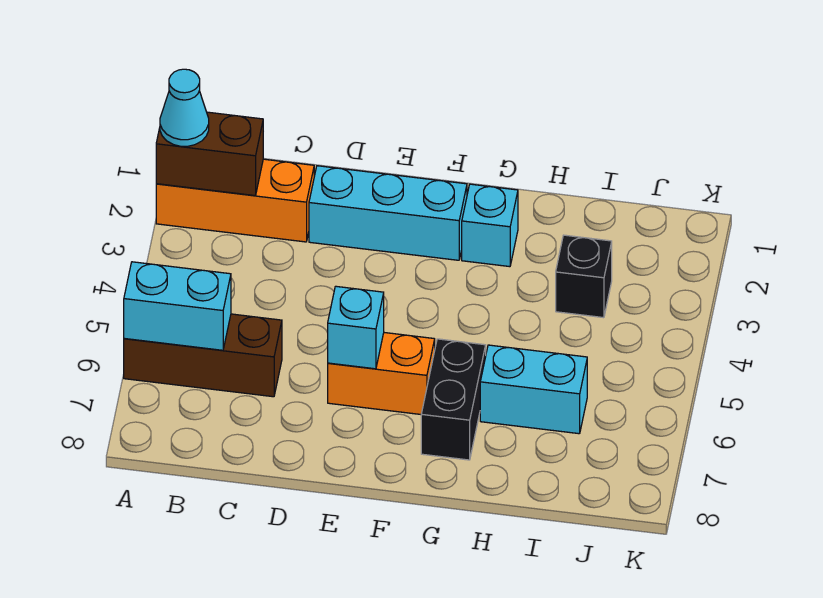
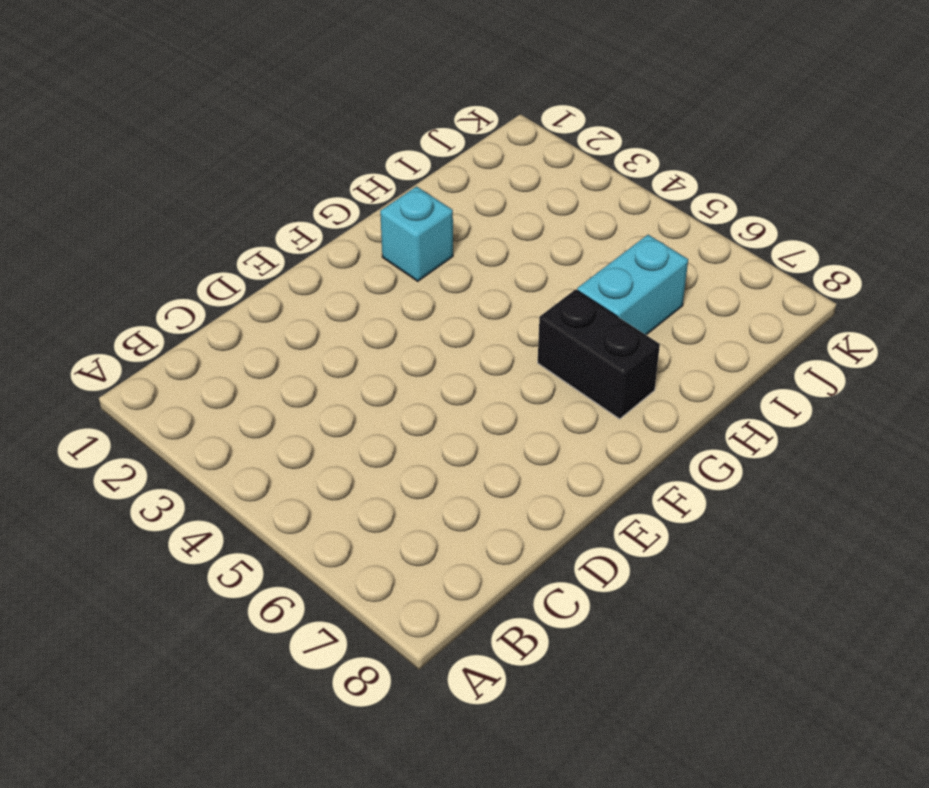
none -> orange brick A2:C2 level 1
none -> brown brick A6:C6 level 1
none -> cyan brick D2:F2 level 1

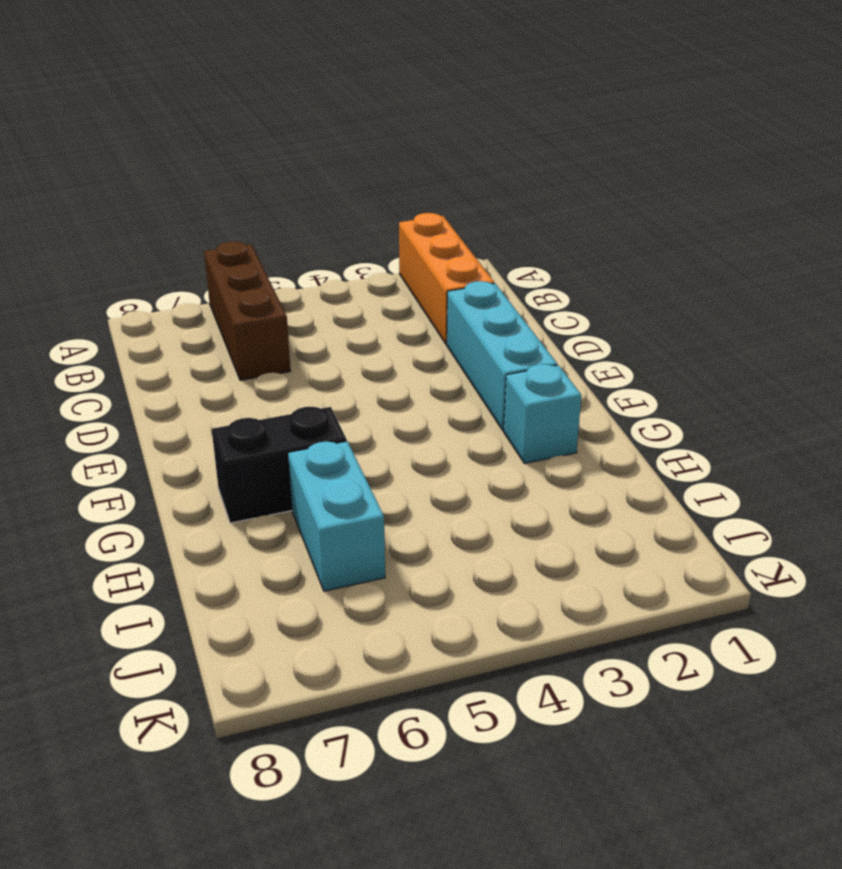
none -> orange brick E6:F6 level 1
none -> black brick I3 level 1
none -> brown brick A2:B2 level 2

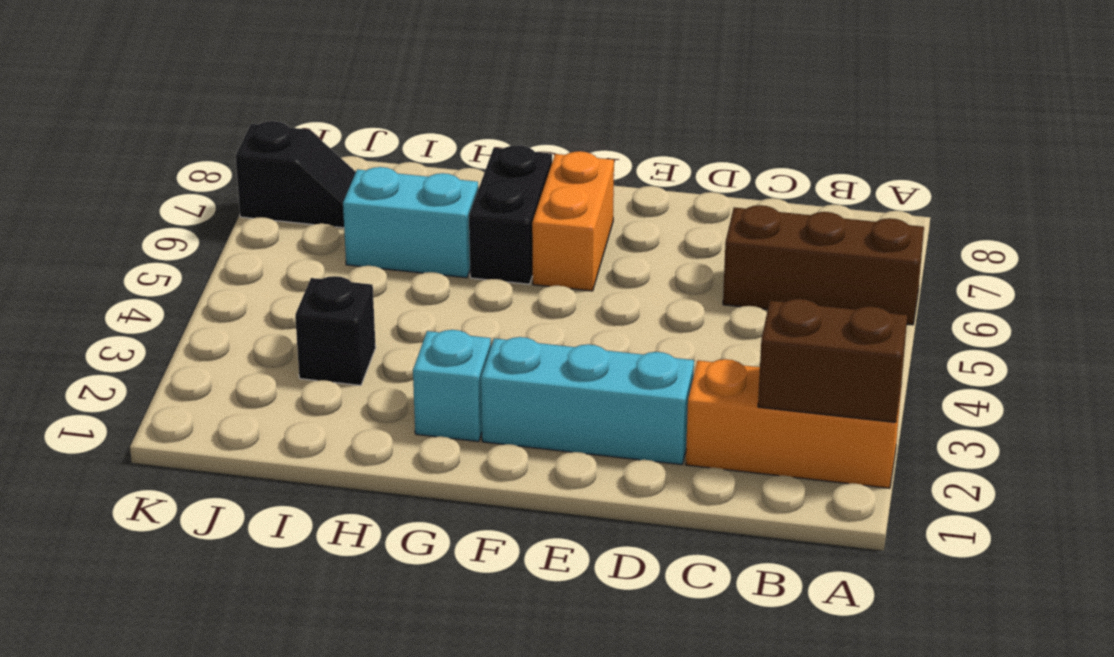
orange brick F6:F7 level 1 -> orange brick E6:F6 level 1
black slope J7:K7 level 1 top K -> none
none -> cyan brick A6:B6 level 2
none -> cyan brick E6 level 2
none -> cyan cone A2 level 3

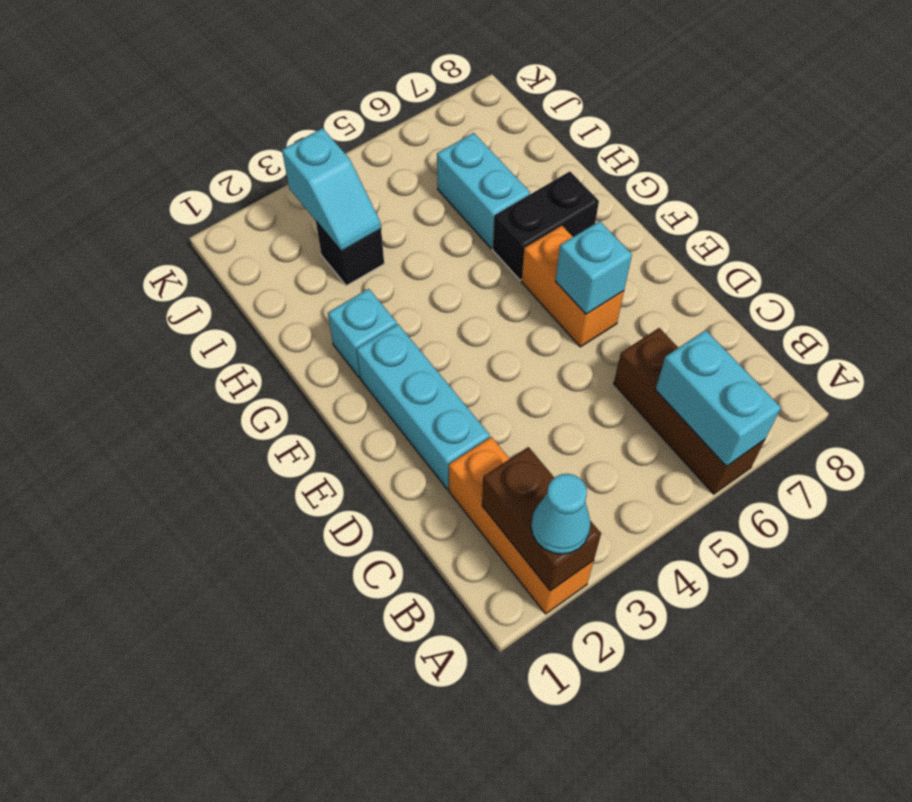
cyan slope I3:J3 level 2 top J -> none

